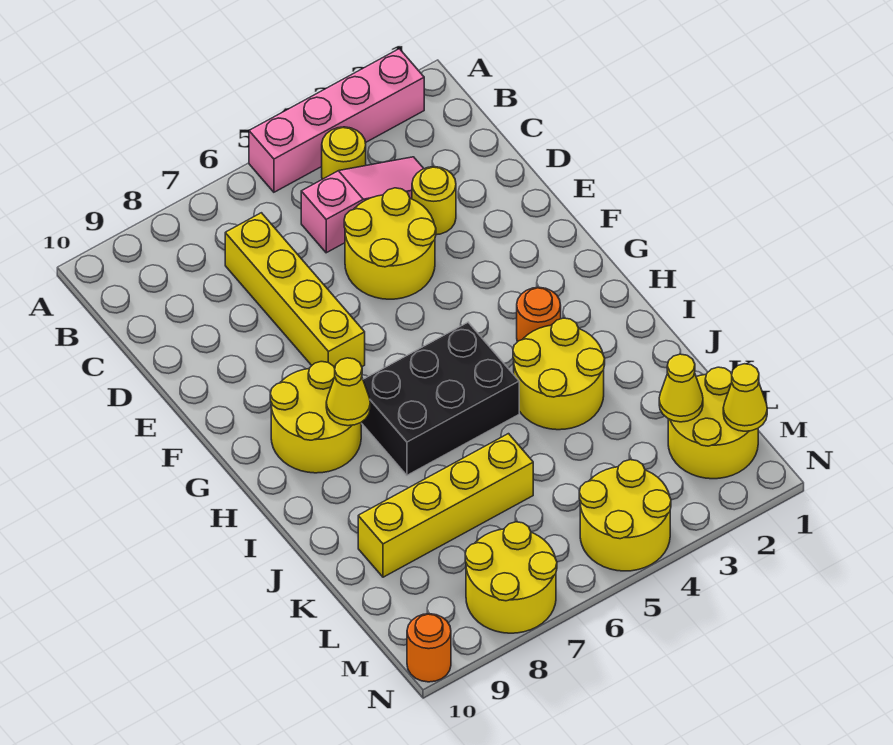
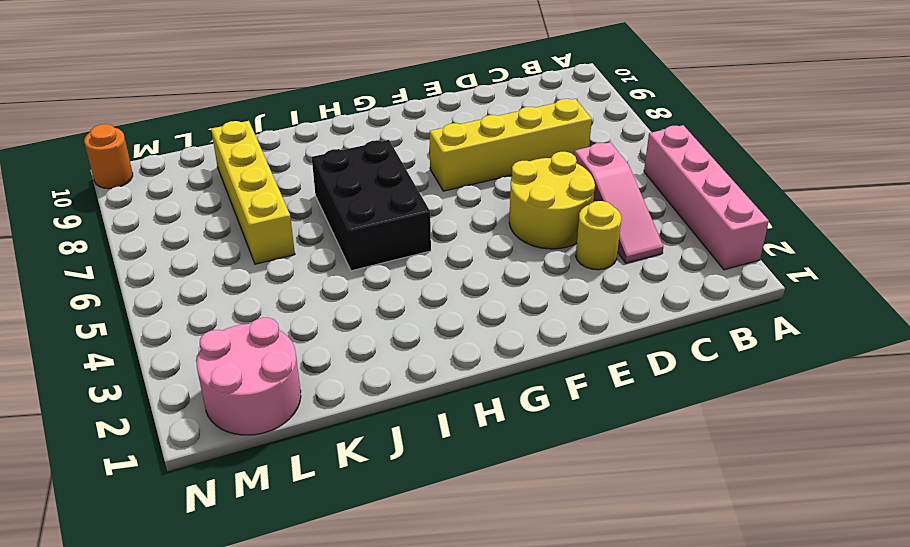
pink round brick L1:M2 level 1 -> yellow round brick L1:M2 level 1
none -> yellow round brick B4 level 1
none -> yellow round brick G8:H9 level 1
none -> orange round brick H3 level 1

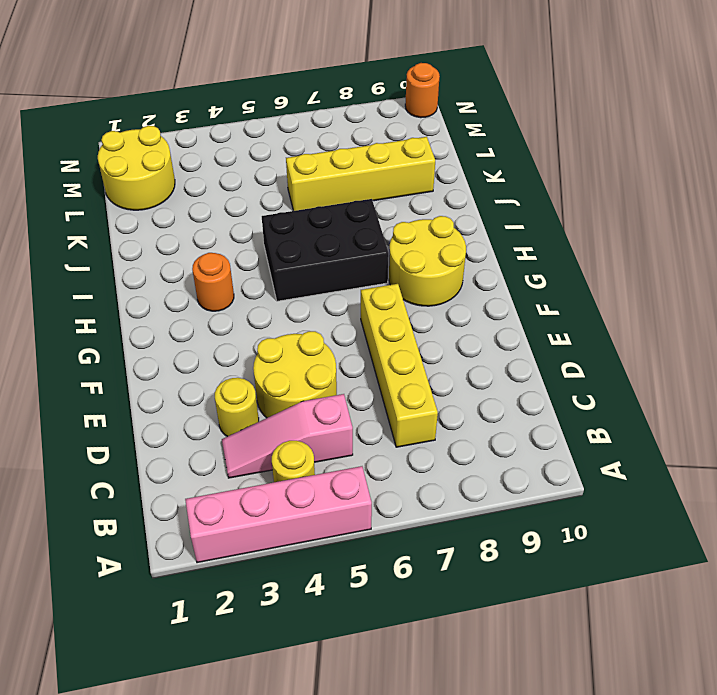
none -> yellow round brick I3:J4 level 1
none -> yellow round brick M4:N5 level 1
none -> yellow round brick M7:N8 level 1

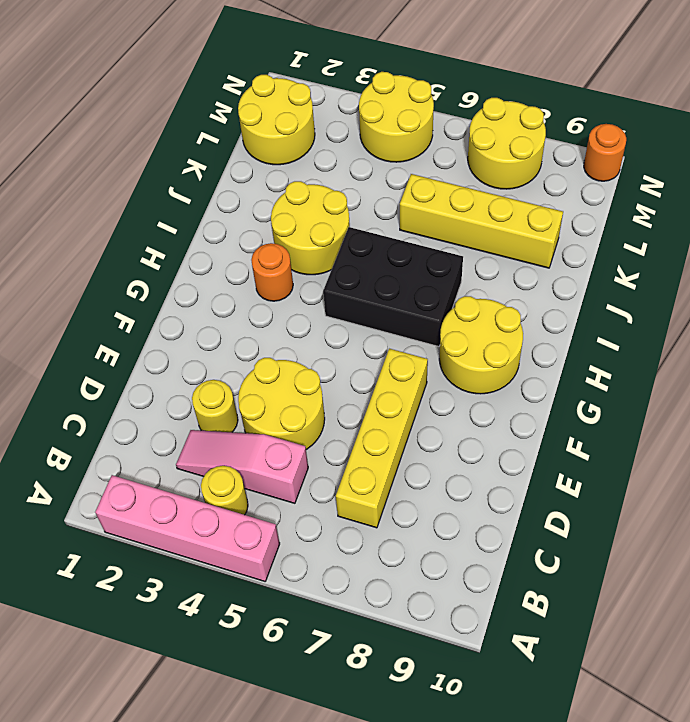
none -> yellow cone H8 level 2
none -> yellow cone L2 level 2
none -> yellow cone M1 level 2

